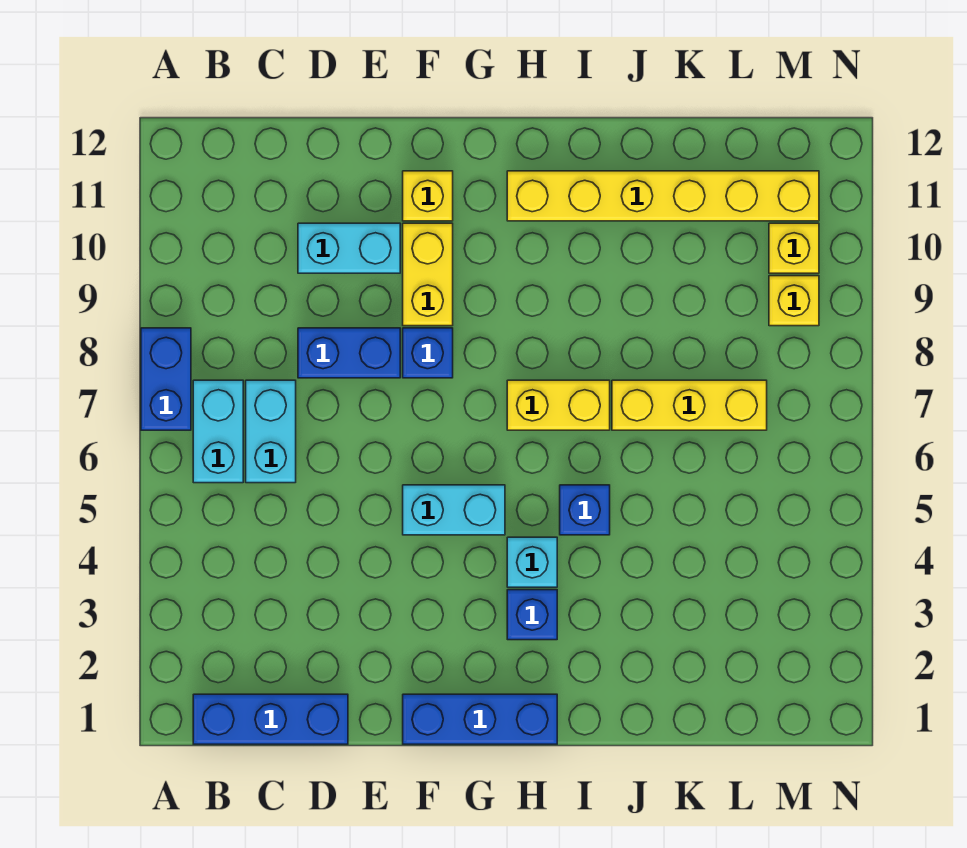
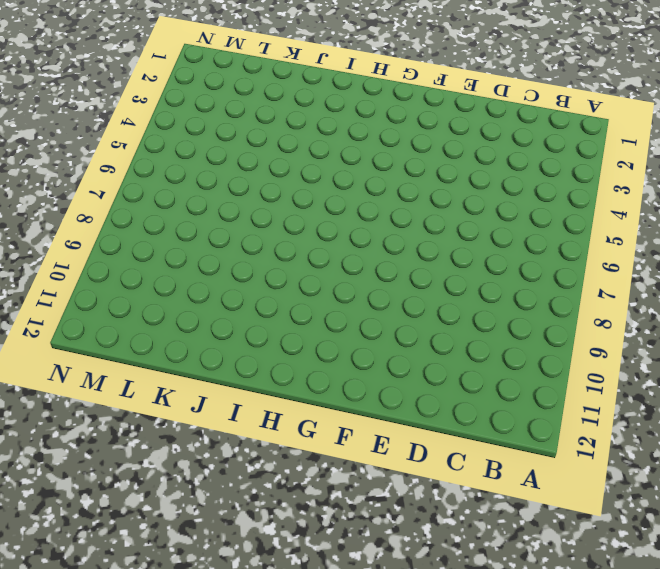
none -> blue brick A7:A8 level 1
none -> blue brick B1:D1 level 1
none -> cyan brick B6:B7 level 1

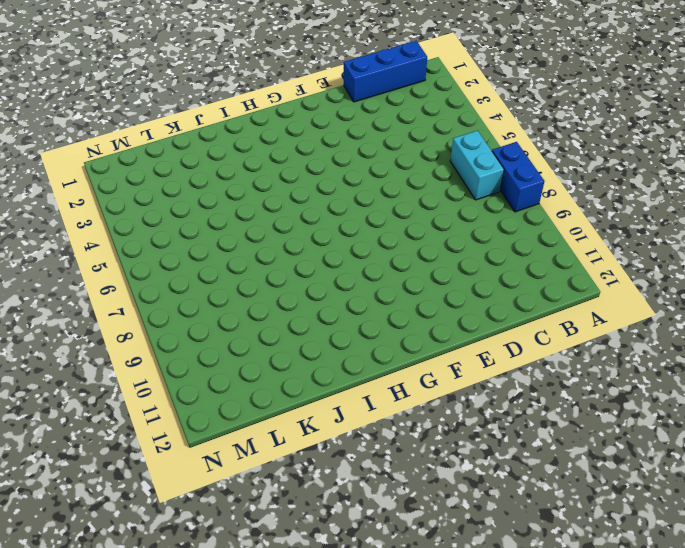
none -> cyan brick C6:C7 level 1
none -> blue brick D8:E8 level 1
none -> cyan brick D10:E10 level 1

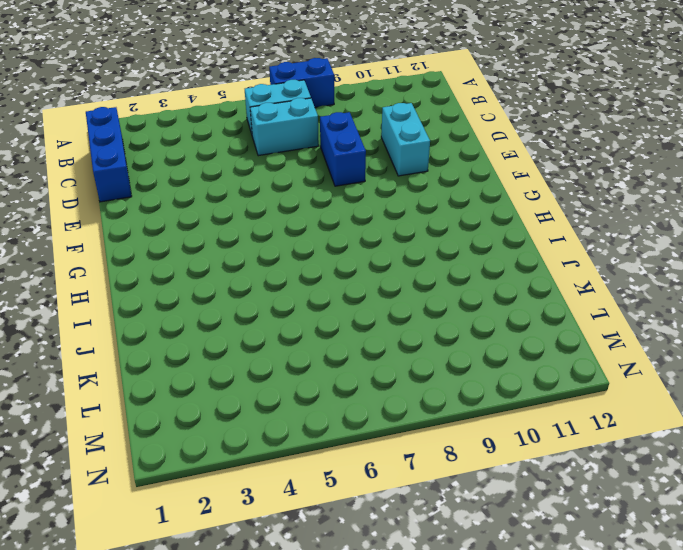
none -> blue brick F1:H1 level 1
none -> cyan brick F5:G5 level 1
none -> blue brick F8 level 1

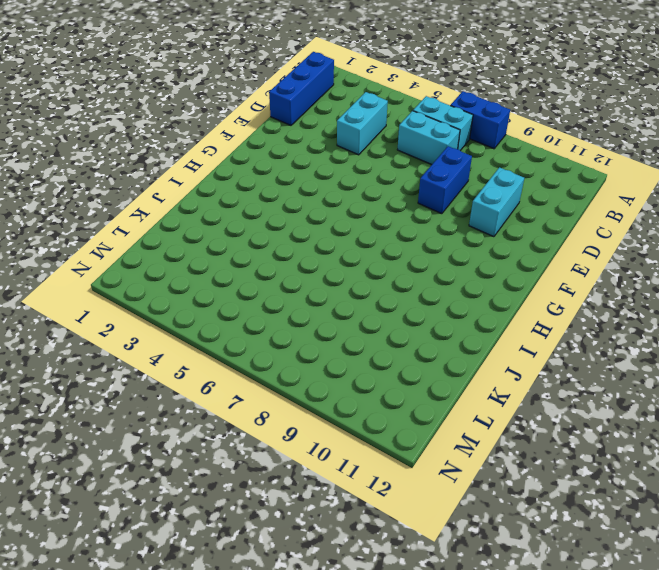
cyan brick C4:D4 level 1 -> cyan brick F5:G5 level 1
none -> blue brick F1:H1 level 1
none -> blue brick F8 level 1
none -> yellow brick F9:F10 level 1

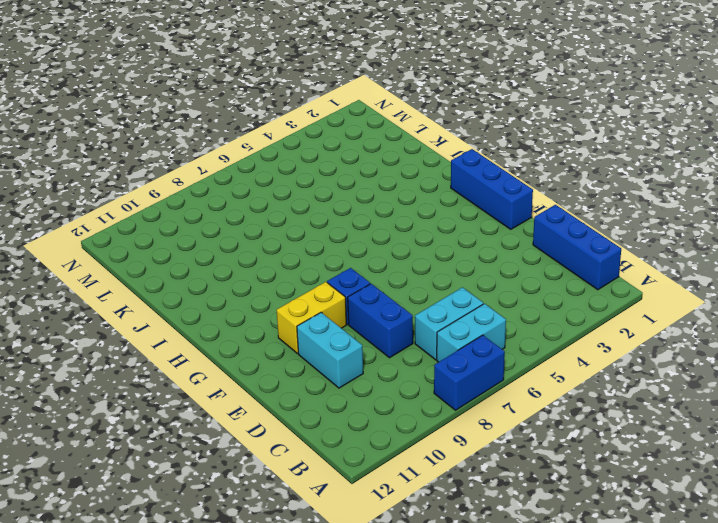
none -> cyan brick F5:G5 level 1
none -> yellow brick F11 level 1
none -> blue brick H3 level 1

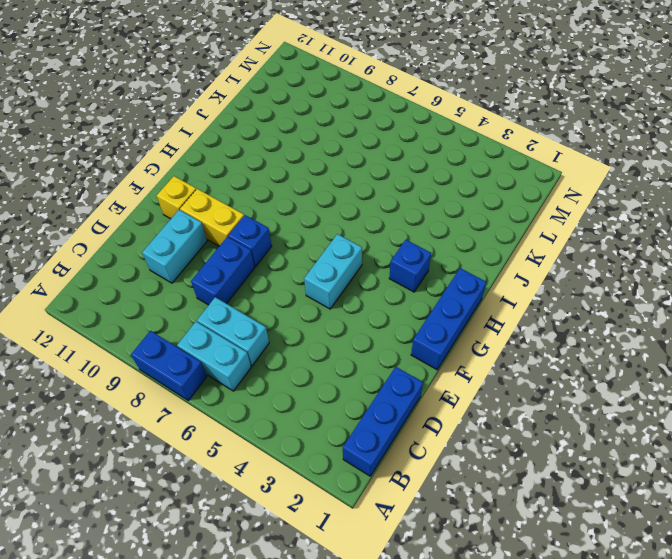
none -> cyan brick H4 level 1
none -> yellow brick H7:I7 level 1
none -> yellow brick H11:M11 level 1

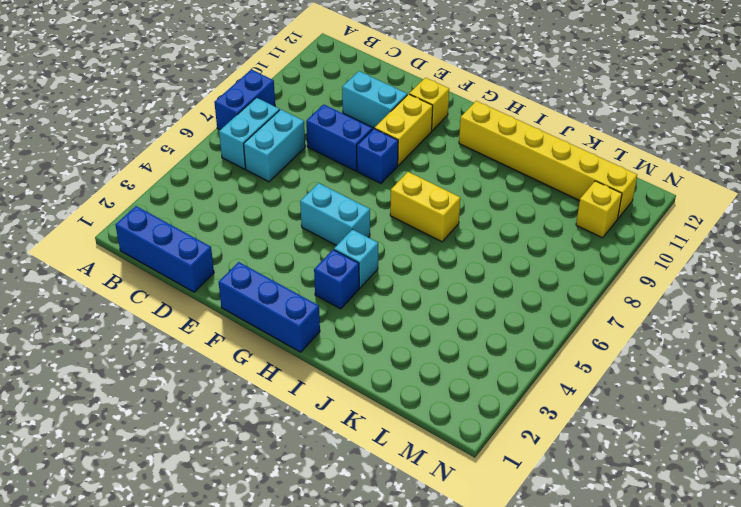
none -> blue brick I5 level 1
none -> yellow brick J7:L7 level 1
none -> yellow brick M9 level 1

